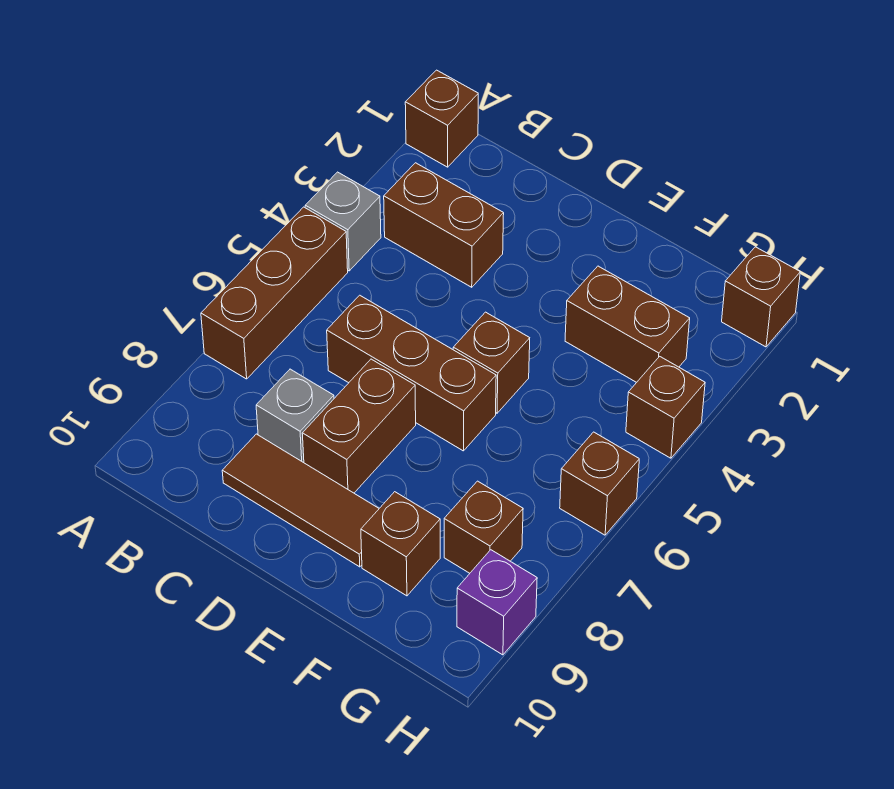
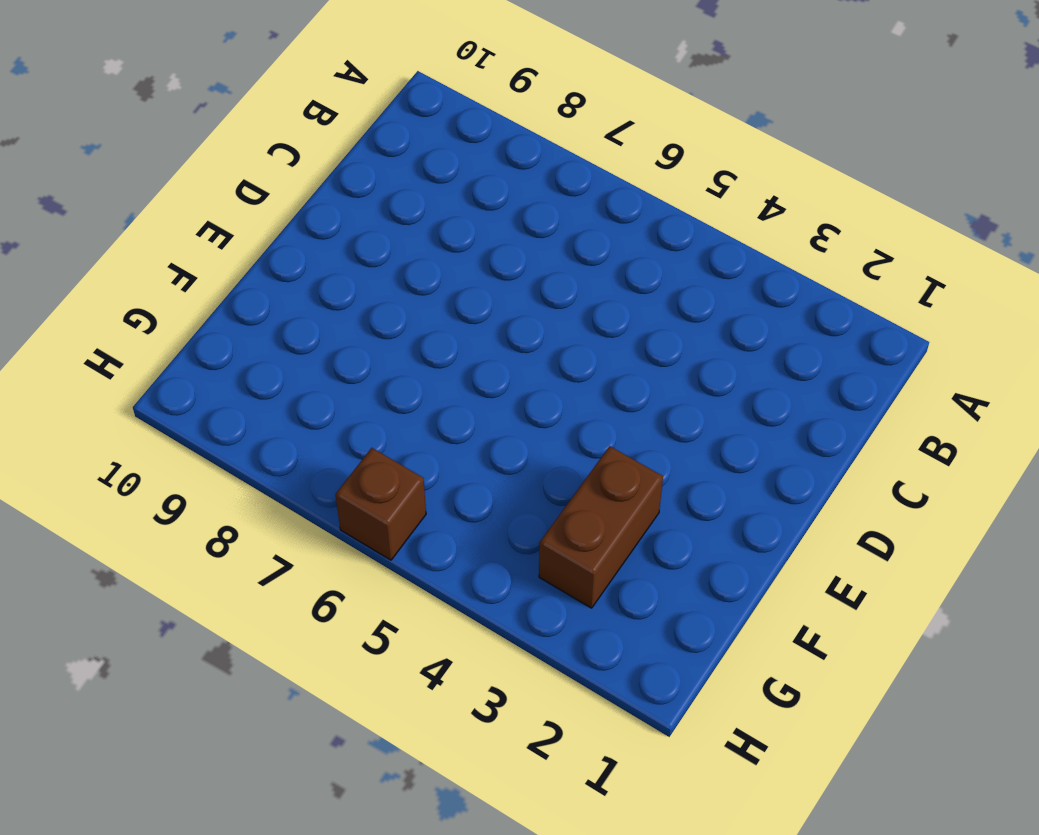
none -> brown brick A1 level 1
none -> grey brick A4 level 1
none -> brown brick A5:A7 level 1

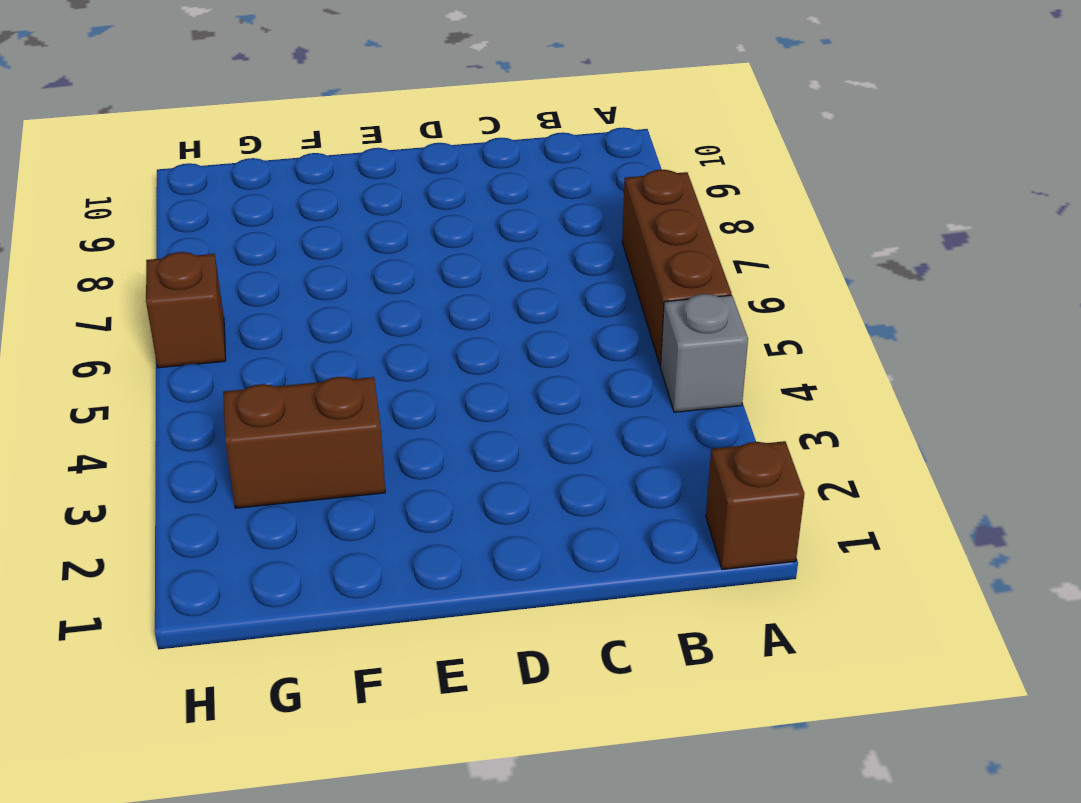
none -> brown brick B3:C3 level 1
none -> brown brick C6:E6 level 1
none -> grey brick C8 level 1

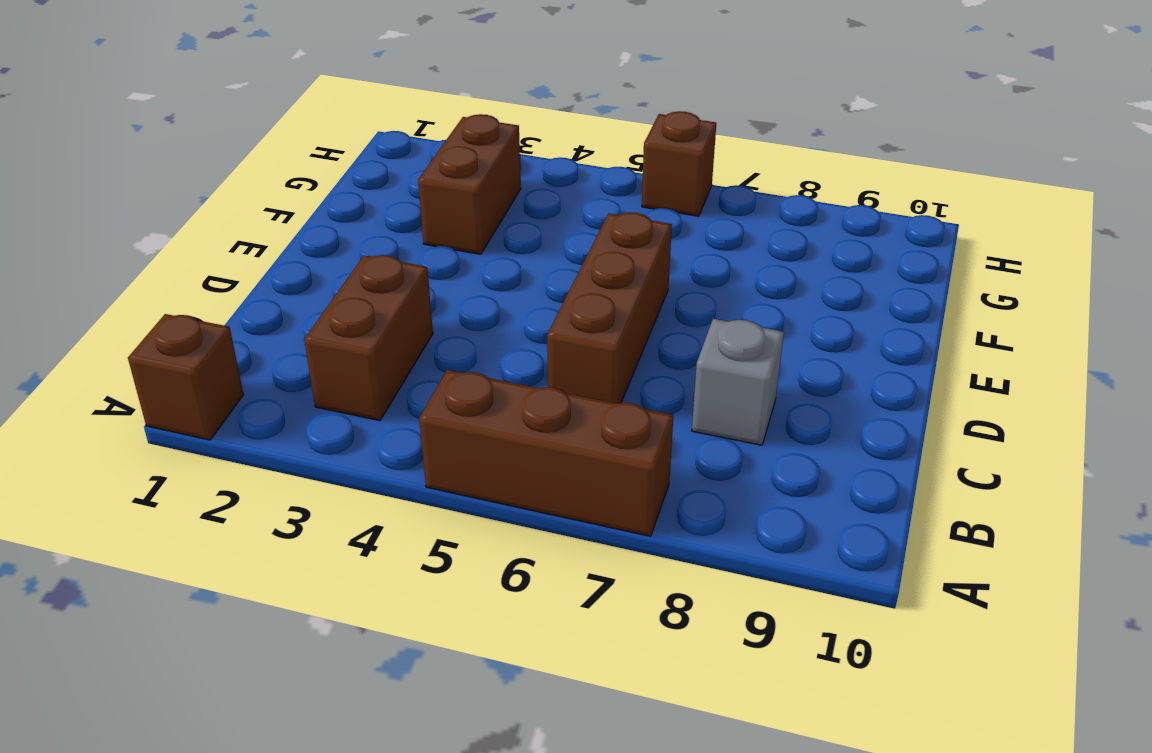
none -> grey brick A4 level 1
none -> brown tile C9:E9 level 1
none -> brown brick D7:D8 level 1

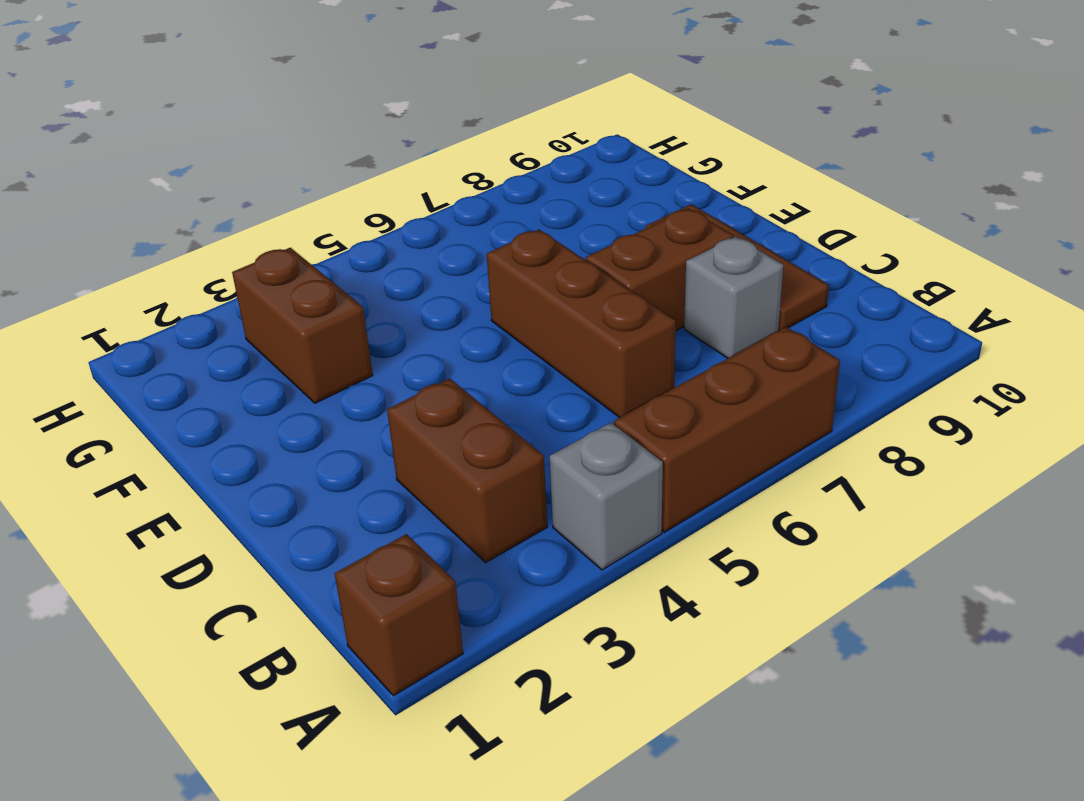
none -> brown brick E5 level 1
none -> brown brick F9 level 1
none -> brown brick G8 level 1

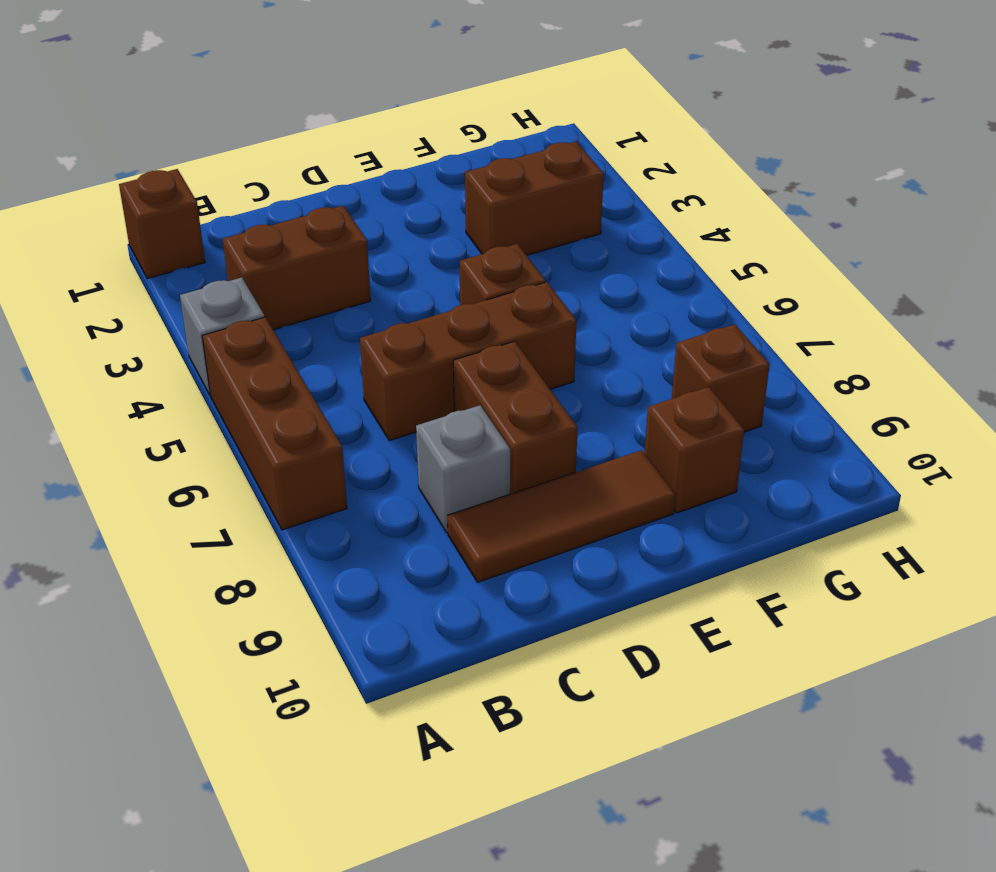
none -> brown brick H1 level 1
none -> brown brick H4 level 1
none -> brown brick H6 level 1

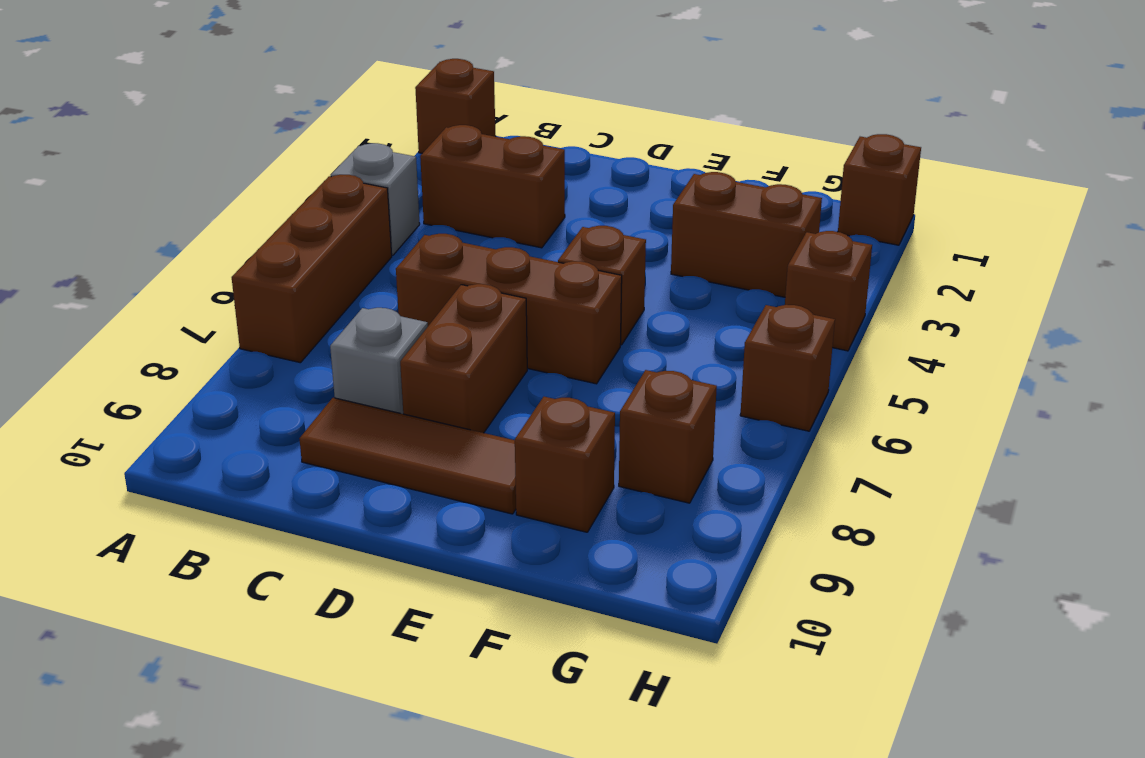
none -> purple brick H9 level 1

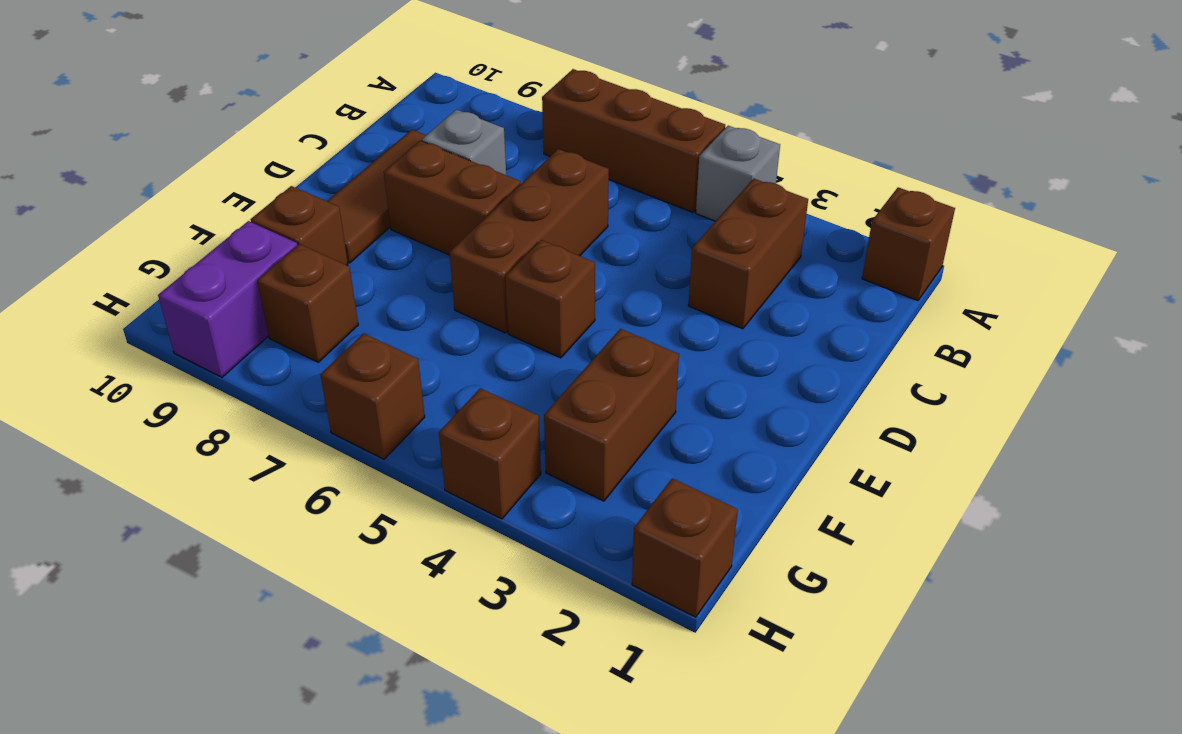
purple brick G9:H9 level 1 -> purple brick H9 level 1

